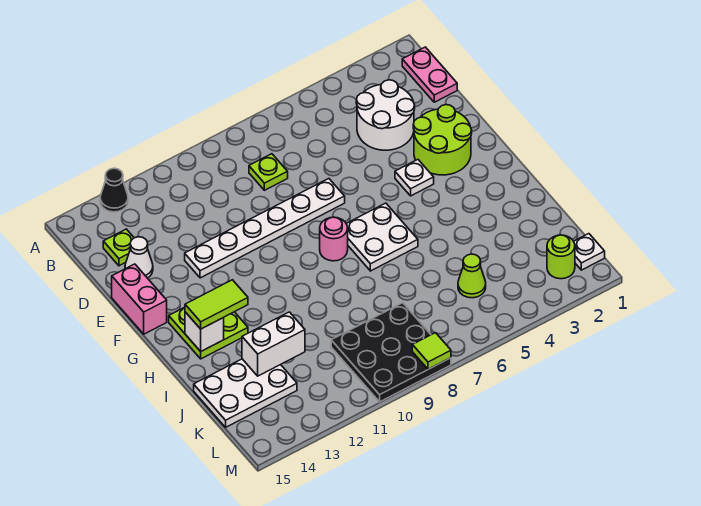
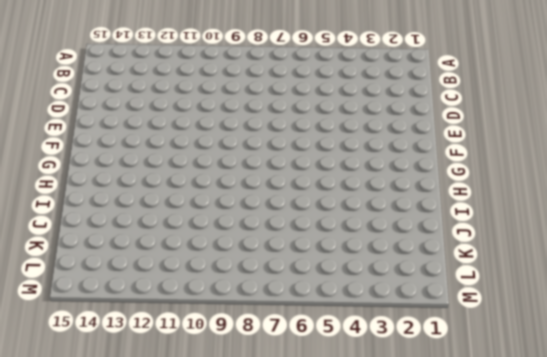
none -> black cone A13 level 1
none -> pink plate B1:C1 level 1
none -> white round brick C3:D4 level 1

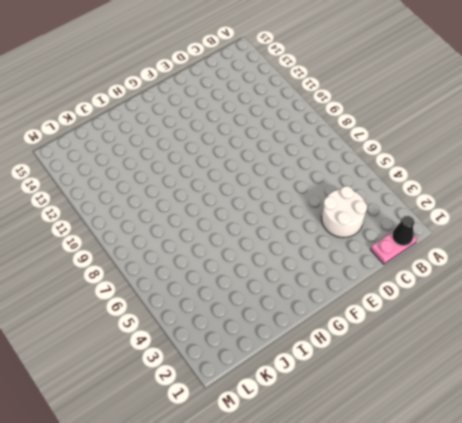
black cone B1 level 2 -> black cone A13 level 1
none -> lime plate C8 level 1
none -> lime plate C14 level 1
none -> white cone D14 level 1

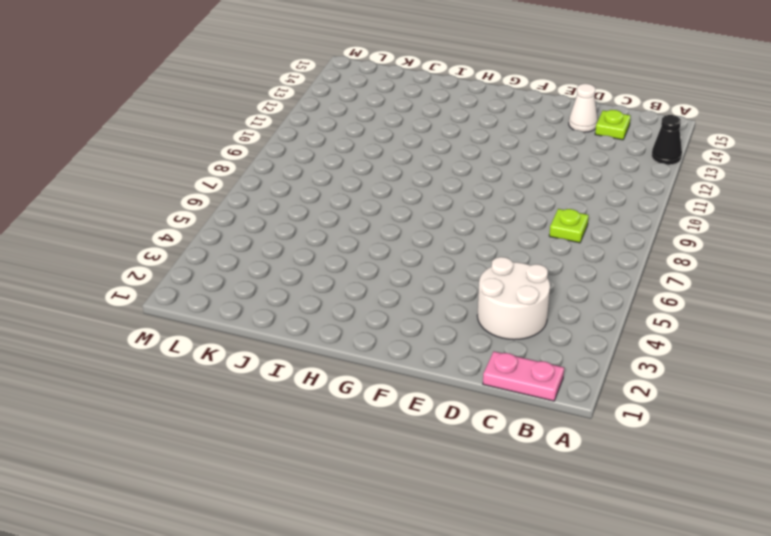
none -> lime round brick E2:F3 level 1
none -> white plate E7:E12 level 1
none -> pink brick E15:F15 level 1

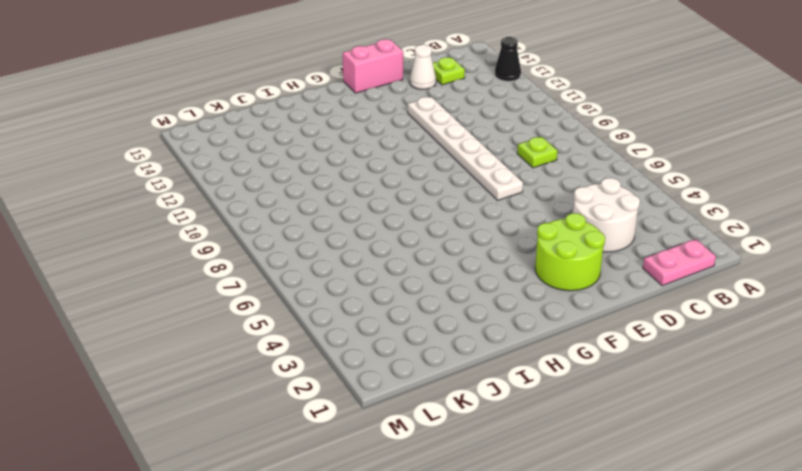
none -> white plate F4 level 1
none -> white plate G6:H7 level 1
none -> pink round brick G8 level 1

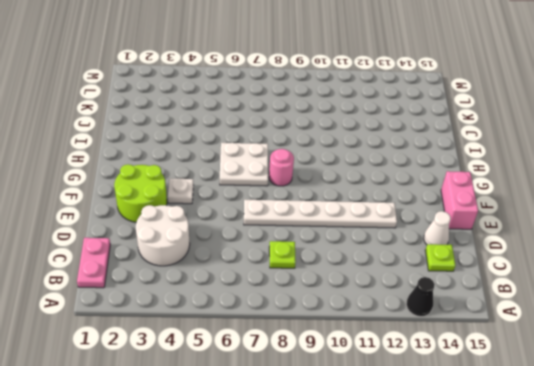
none -> lime plate G13:H14 level 1
none -> white plate J13:K15 level 1
none -> lime cone K5 level 1

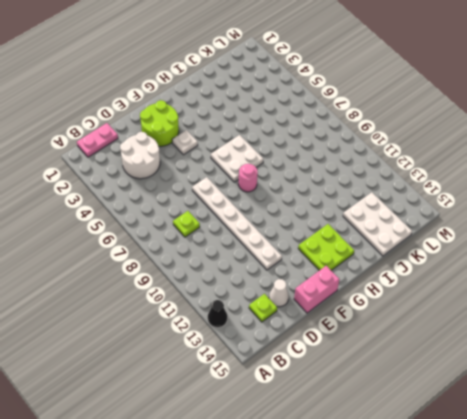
none -> lime cone K5 level 1
none -> black plate K8:M10 level 1
none -> white plate L1 level 1

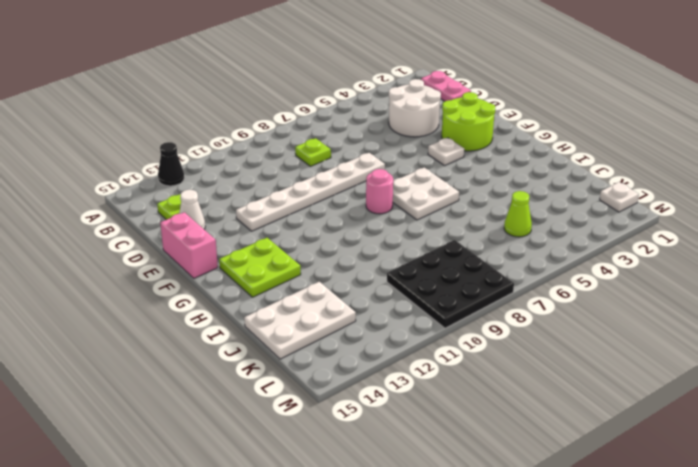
none -> lime round brick L2 level 1
none -> white brick H14 level 2
none -> white brick J12:J13 level 2

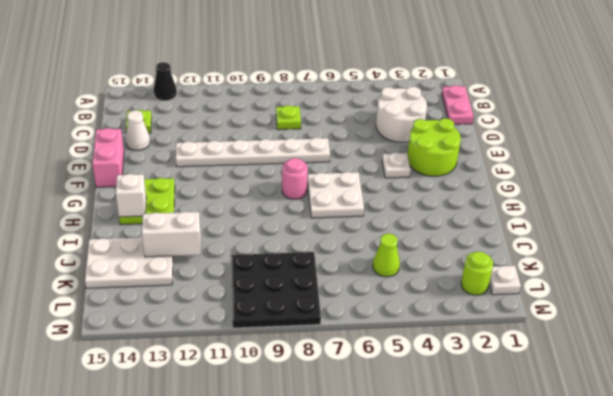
none -> lime tile M8 level 2
none -> lime tile H13:H14 level 3

